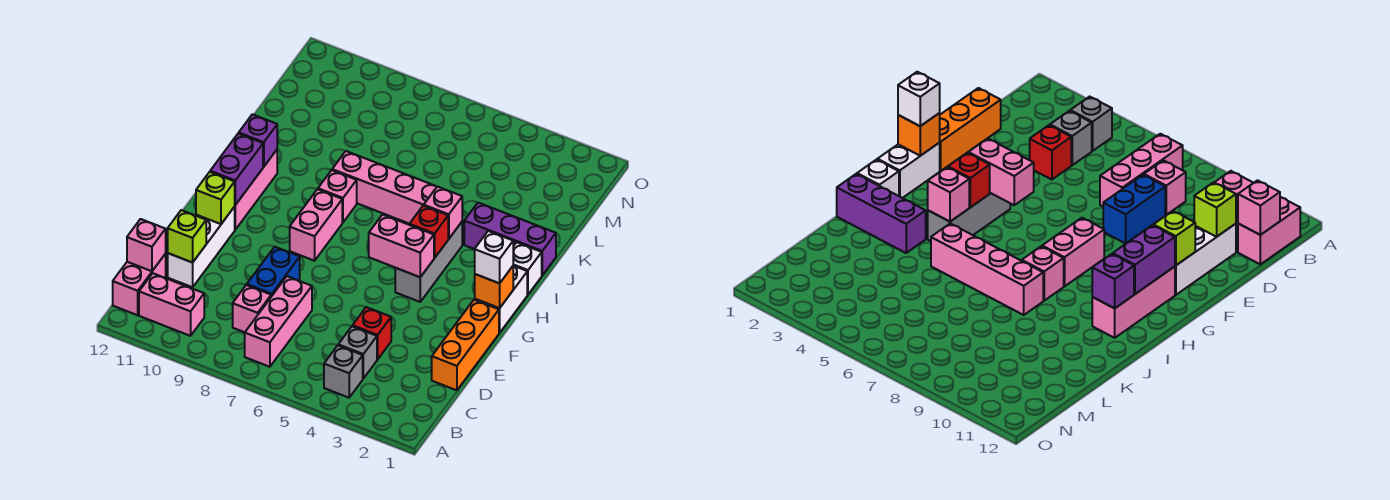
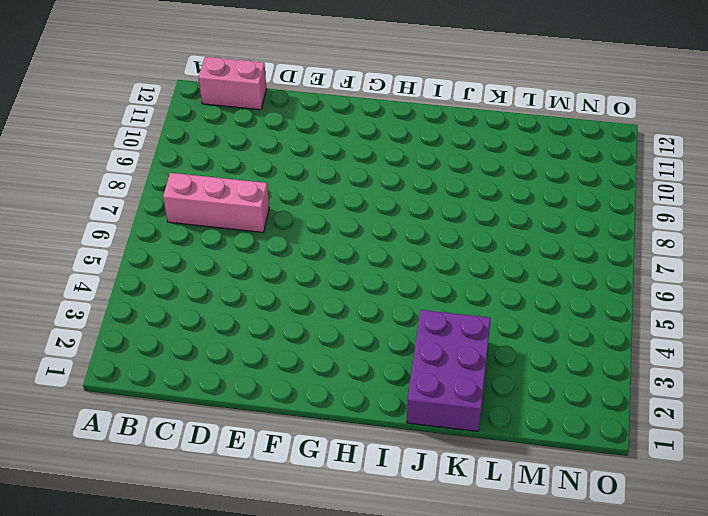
purple brick J1:K3 level 1 -> purple brick J1:J3 level 1
none -> grey brick B4 level 1
none -> pink brick B10:B11 level 1
none -> grey brick C4 level 1

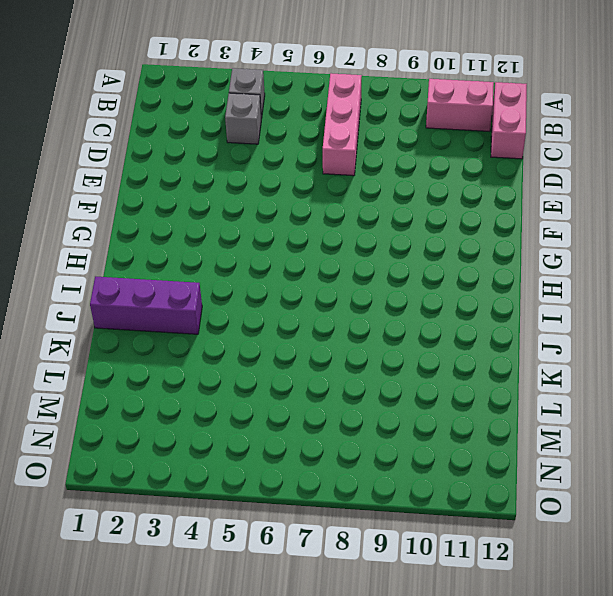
none -> pink brick C8 level 1
none -> orange brick D1:F1 level 1
none -> red brick D4 level 1

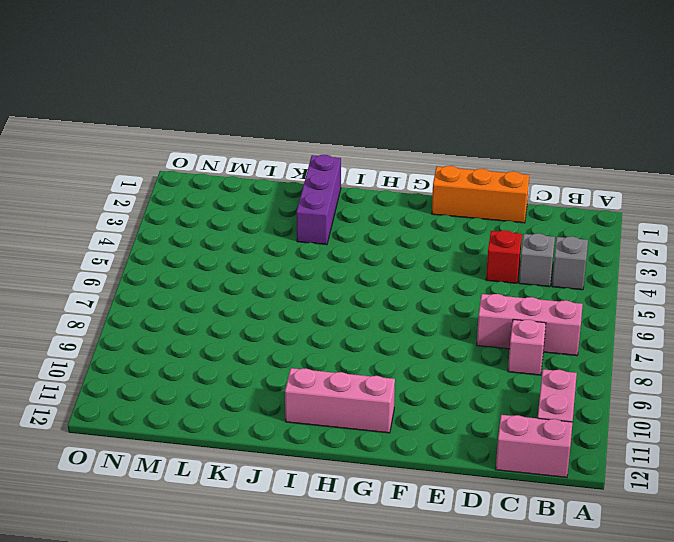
none -> blue brick D8:E8 level 1
none -> white brick D11:F11 level 1
none -> white brick G1:H1 level 1

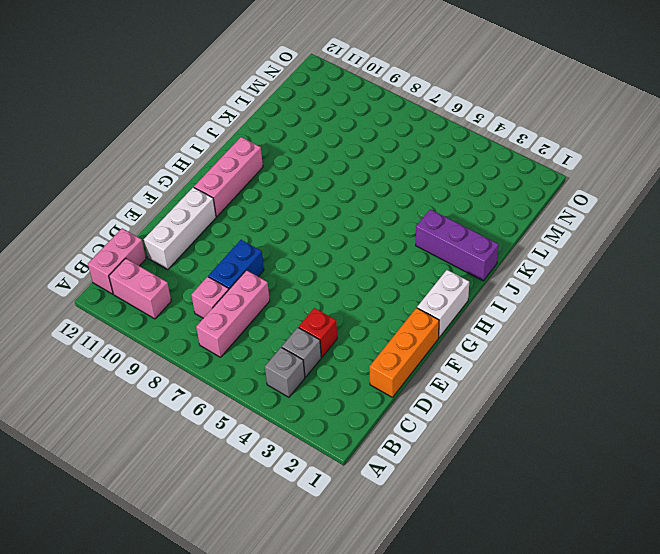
none -> grey brick G4:I4 level 1
none -> pink brick G8:H8 level 1
none -> white brick I1 level 1

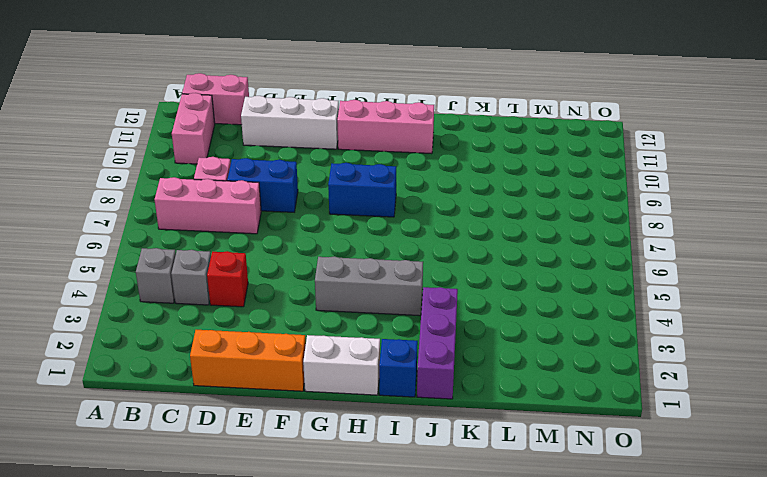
blue brick G8:H8 level 1 -> pink brick G8:H8 level 1
blue brick I1 level 1 -> white brick I1 level 1
none -> pink brick I8 level 1
none -> pink brick J5:J8 level 1
none -> pink brick C12 level 2

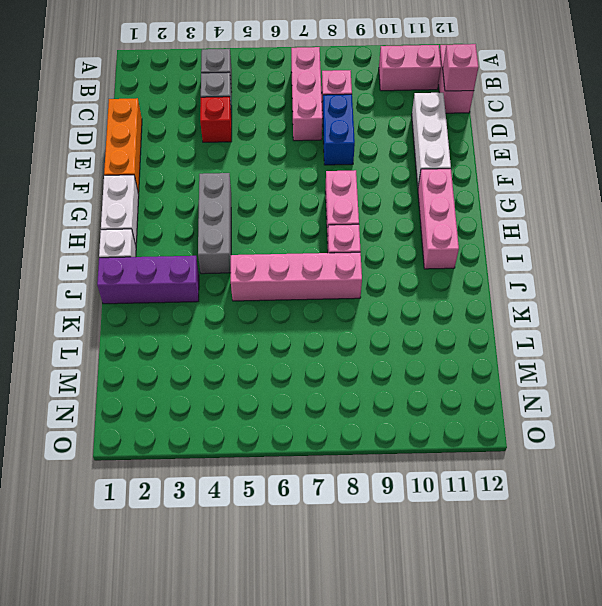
none -> lime brick D11 level 2
none -> lime brick F11 level 2
none -> orange brick G1 level 2

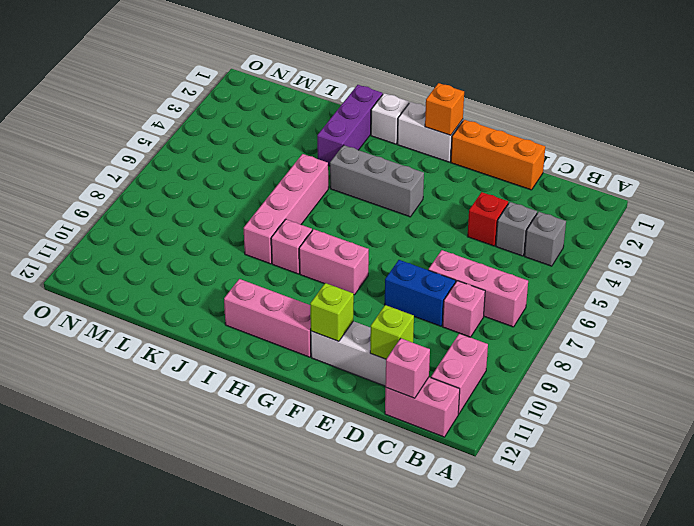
none -> pink brick G4:G5 level 2
none -> purple brick G11:H11 level 2
none -> red brick H4 level 2

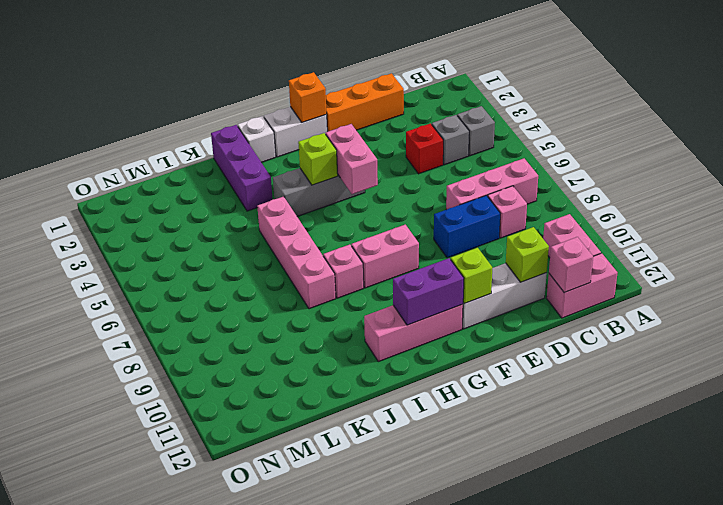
lime brick H4 level 2 -> red brick H4 level 2
none -> pink brick I4 level 2
none -> purple brick I11 level 2
none -> white brick G1 level 3

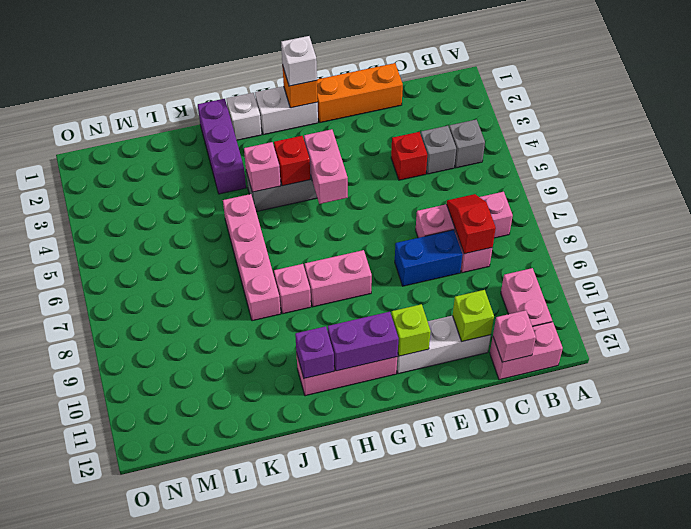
red slope C7:C8 level 2 top 8 -> none

